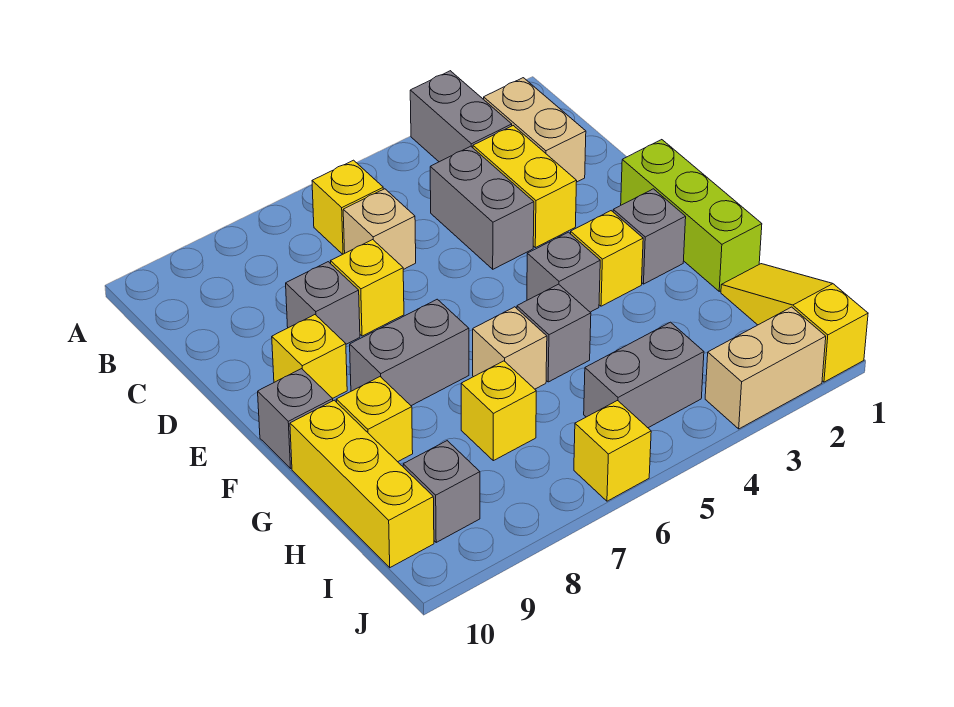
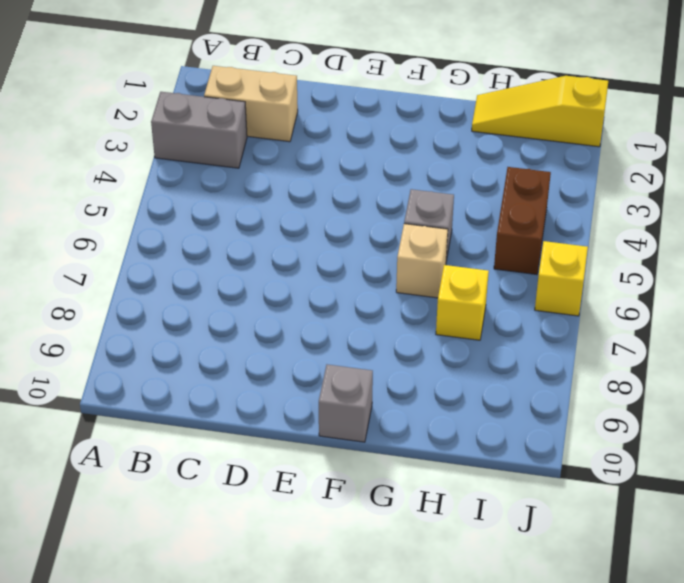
brown brick I4:I5 level 1 -> grey brick I4:I5 level 1
none -> yellow brick B6 level 1
none -> yellow brick C3:D3 level 1
none -> grey brick C4:D4 level 1

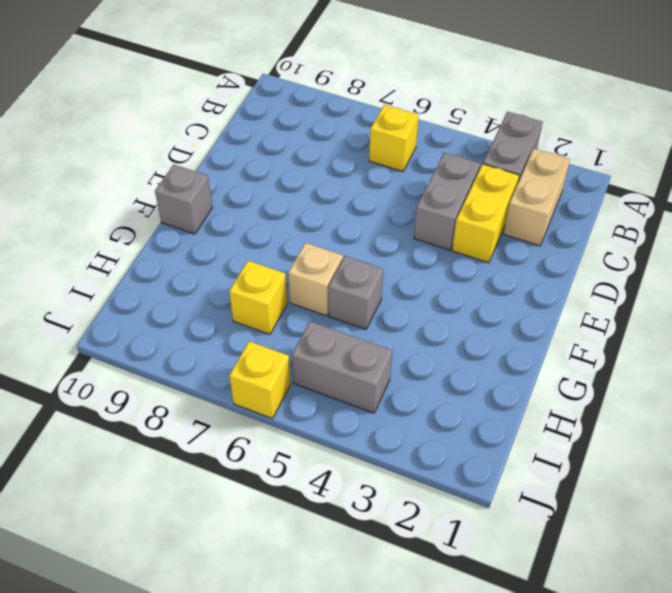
none -> tan brick C6 level 1
none -> yellow brick D7 level 1
none -> grey brick D8 level 1

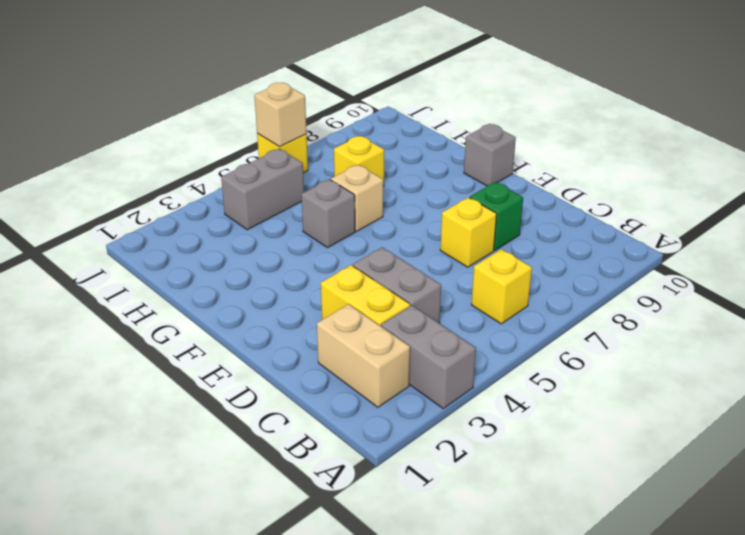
green brick D8 level 1 -> grey brick D8 level 1
tan brick J6 level 2 -> tan brick C6 level 1
none -> lime brick E1:G1 level 1
none -> yellow brick E9 level 1
none -> grey brick F2 level 1

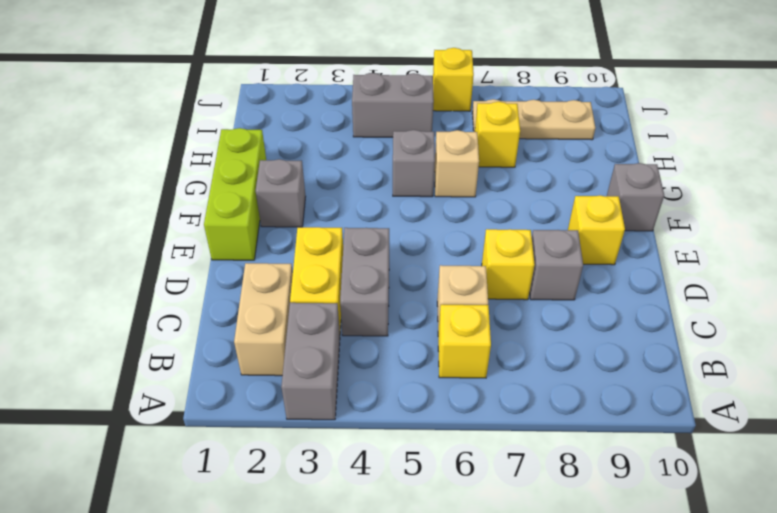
tan plate I7:I9 level 1 -> grey brick I9 level 1
none -> yellow brick F3 level 1
none -> grey brick F4 level 1
none -> grey brick F7:F8 level 1

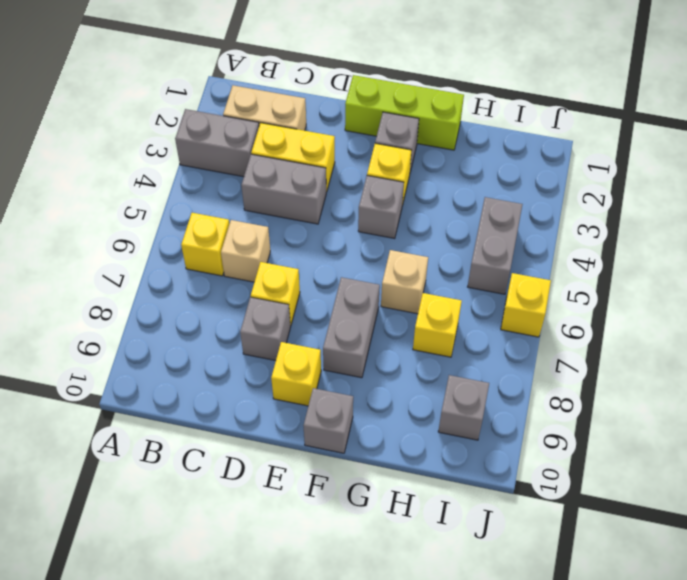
none -> grey brick G5 level 1
none -> yellow brick G9 level 1
none -> yellow brick G10:I10 level 1

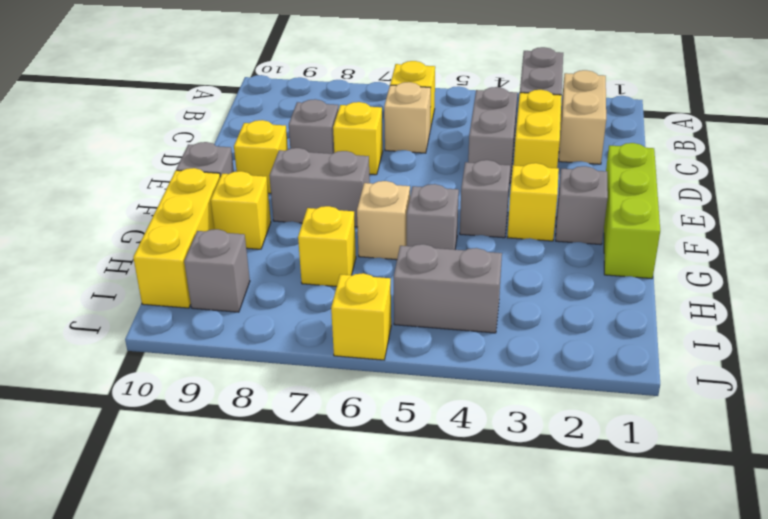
none -> yellow slope H1:J1 level 1 top J
none -> tan brick J2:J3 level 1

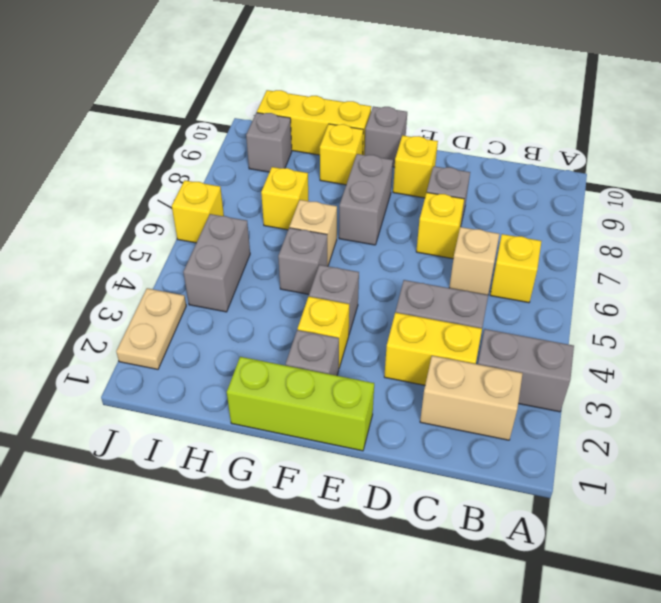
tan plate J2:J3 level 1 -> tan brick J2:J3 level 1
none -> yellow slope H1:J1 level 1 top J

